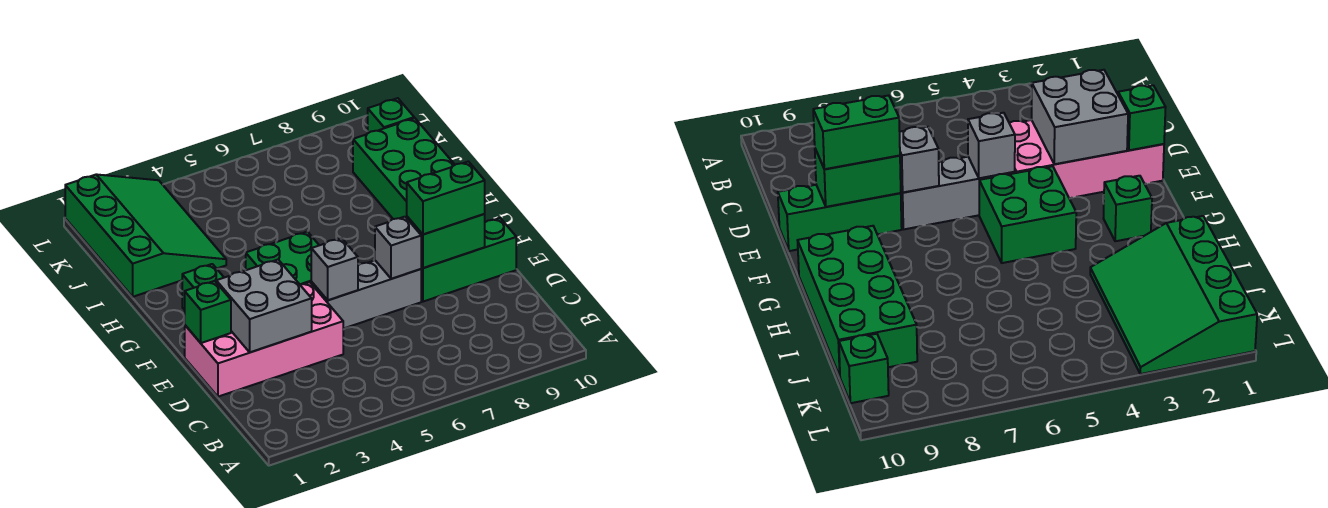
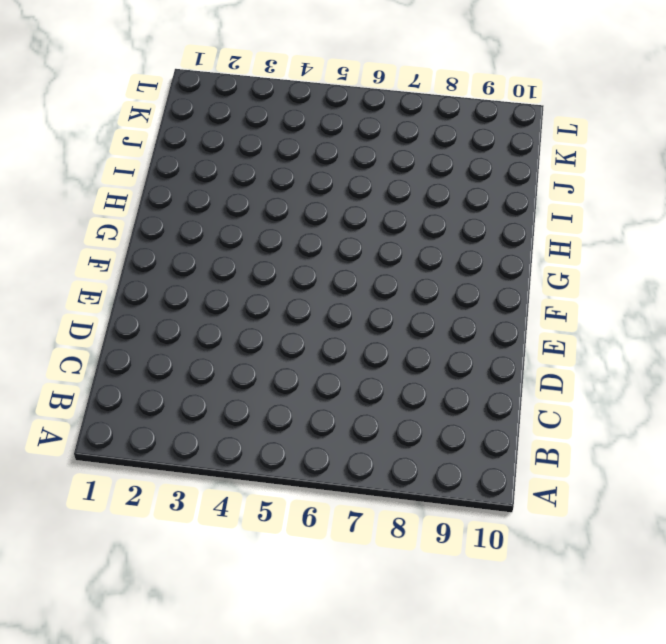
none -> pink brick D1:E4 level 1
none -> grey brick E5:E7 level 1
none -> green brick E8:E10 level 1

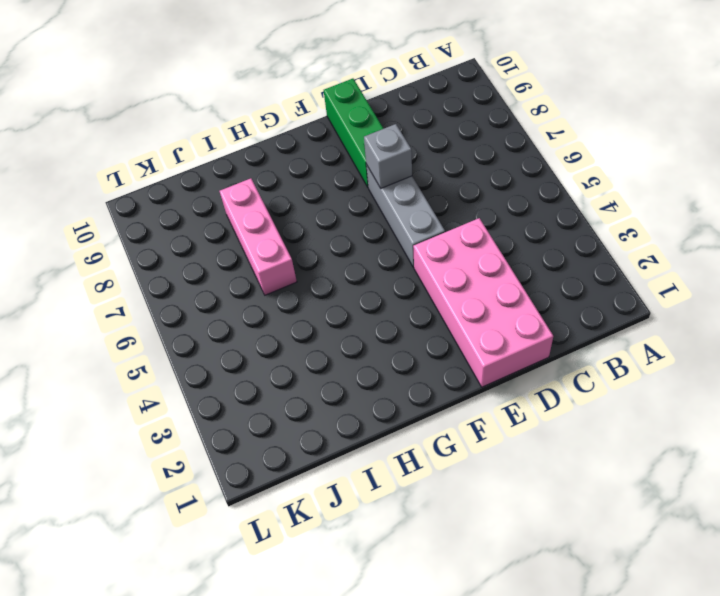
pink brick I6:I8 level 1 -> none
none -> green brick F4:G5 level 1
none -> green brick G2 level 1
none -> green brick G9:J10 level 1

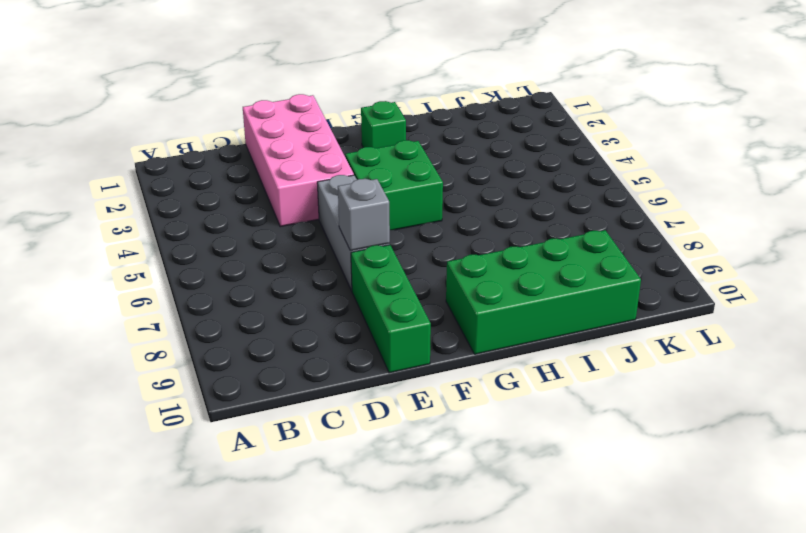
none -> green slope I1:L3 level 1 top 1
none -> green brick K10 level 1
none -> grey brick D2:E3 level 2

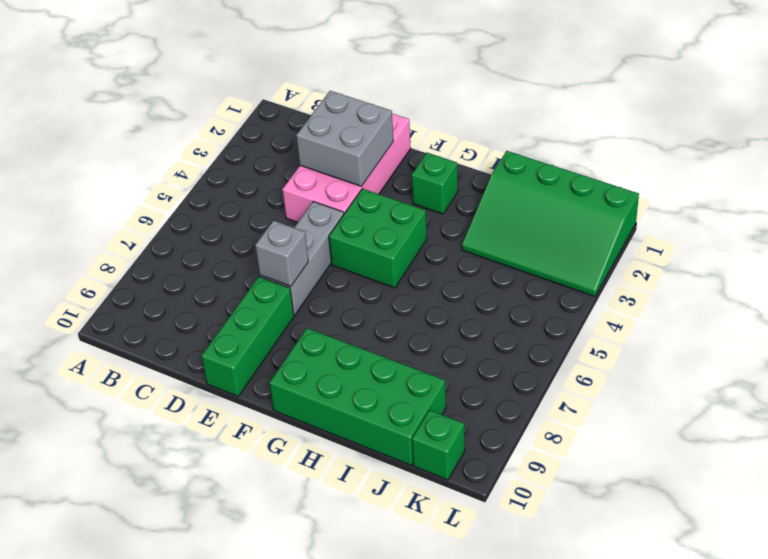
none -> green brick E1 level 2
none -> grey brick E5 level 2
none -> green brick E8:E9 level 2

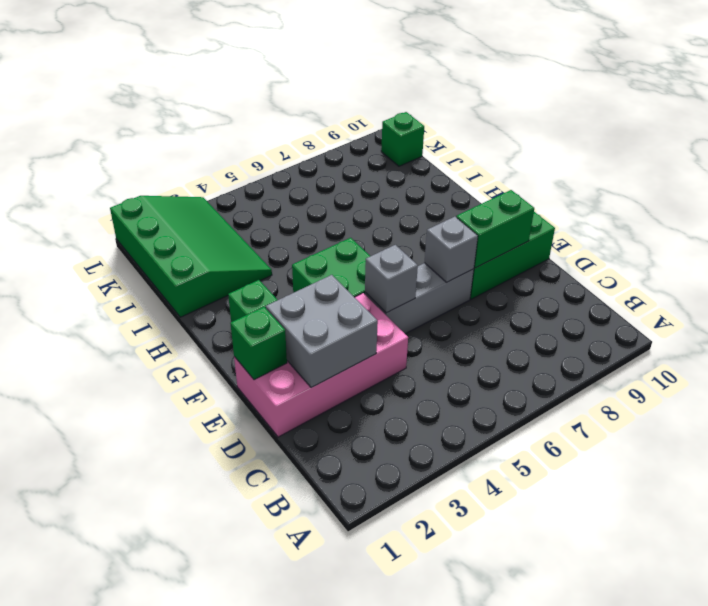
none -> green brick G9:J10 level 1
none -> green brick E8:E9 level 3

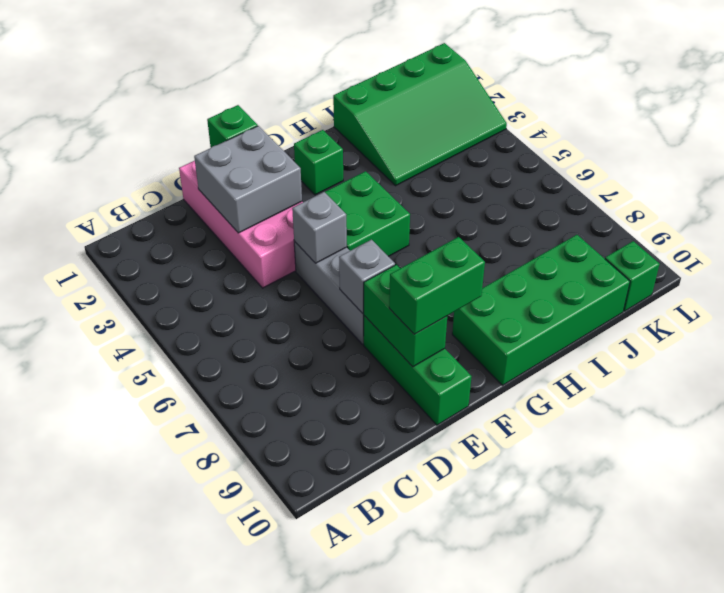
green brick E9:F9 level 3 -> green brick E8:E9 level 3

